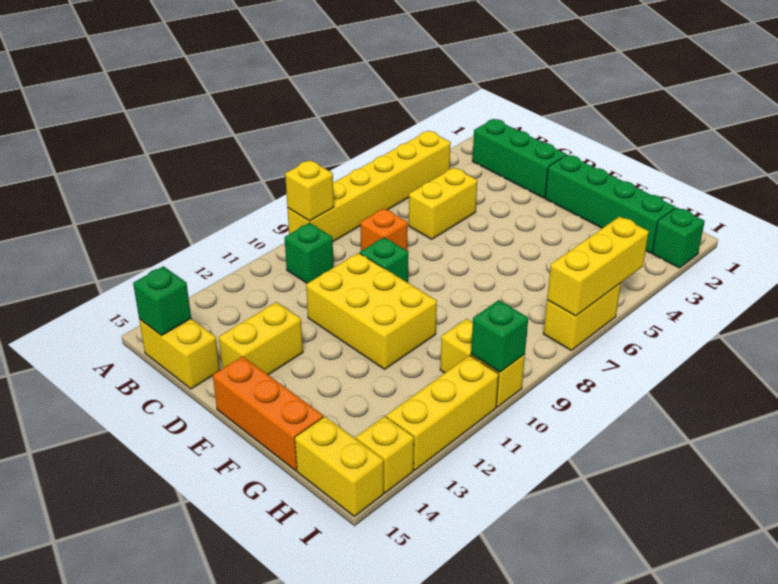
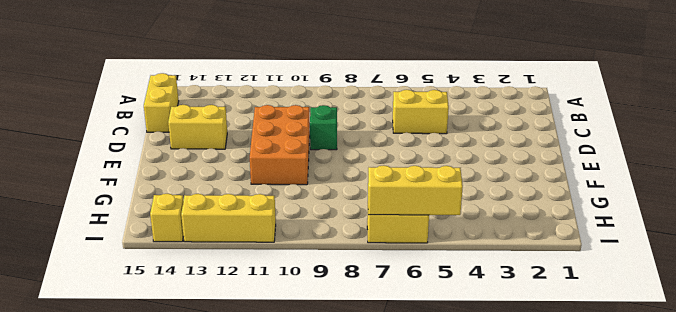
orange brick D10:F11 level 1 -> yellow brick D10:F11 level 1
none -> yellow brick A4:A9 level 1
none -> green brick B2:D2 level 1
none -> green brick B10 level 1

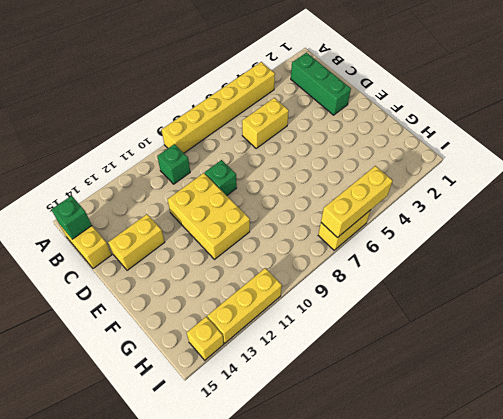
none -> orange brick C8 level 1
none -> green brick E2:H2 level 1
none -> orange brick E15:G15 level 1

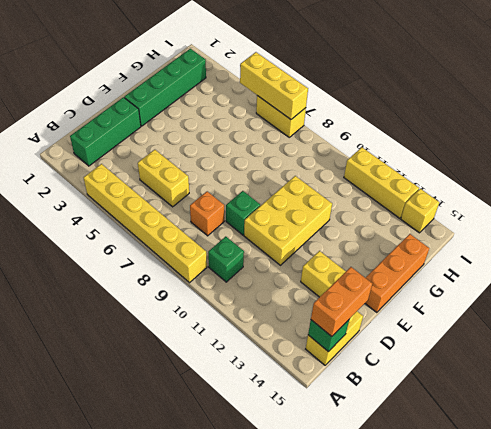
orange brick B15:C15 level 3 -> none
none -> yellow brick H10:I10 level 1
none -> yellow brick H15:I15 level 1
none -> green brick I2 level 1

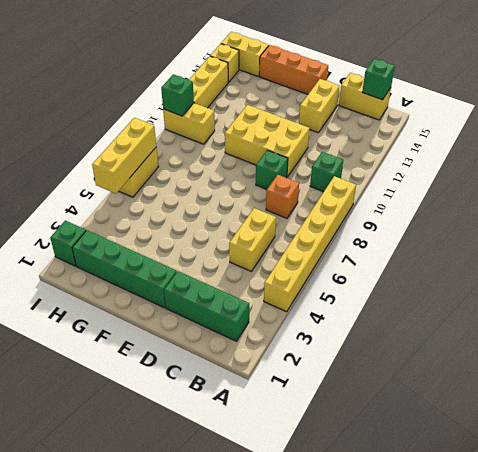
none -> yellow brick A9 level 2

